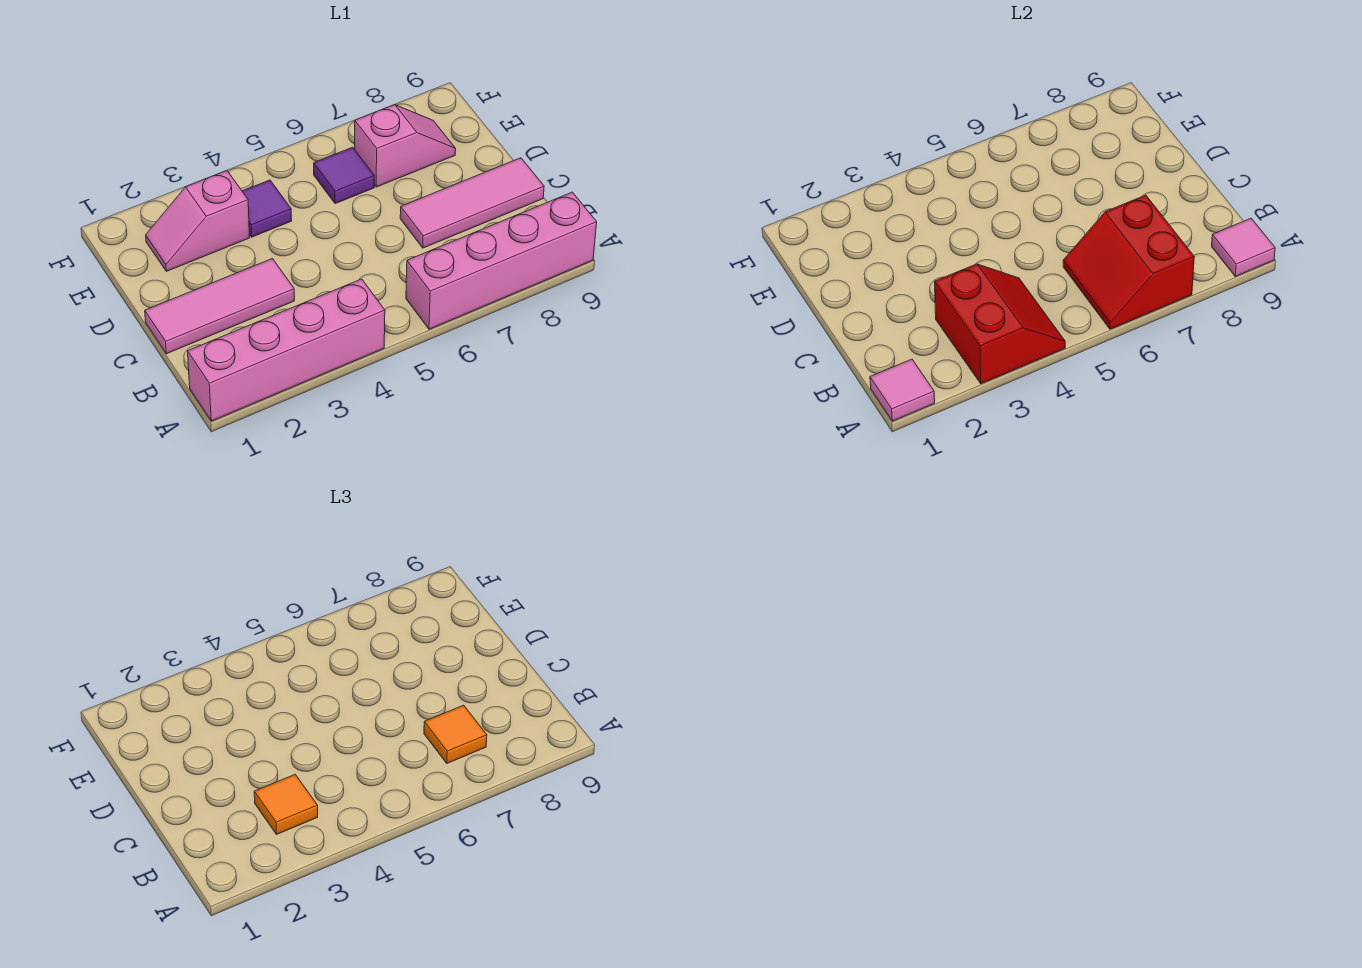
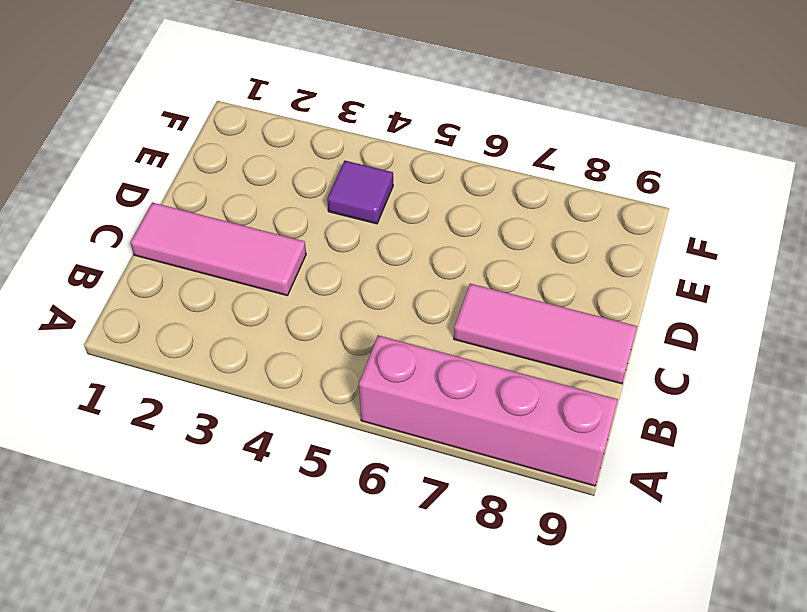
none -> pink brick A1:A4 level 1
none -> pink slope E2:E3 level 1 top 3
none -> purple tile E6 level 1

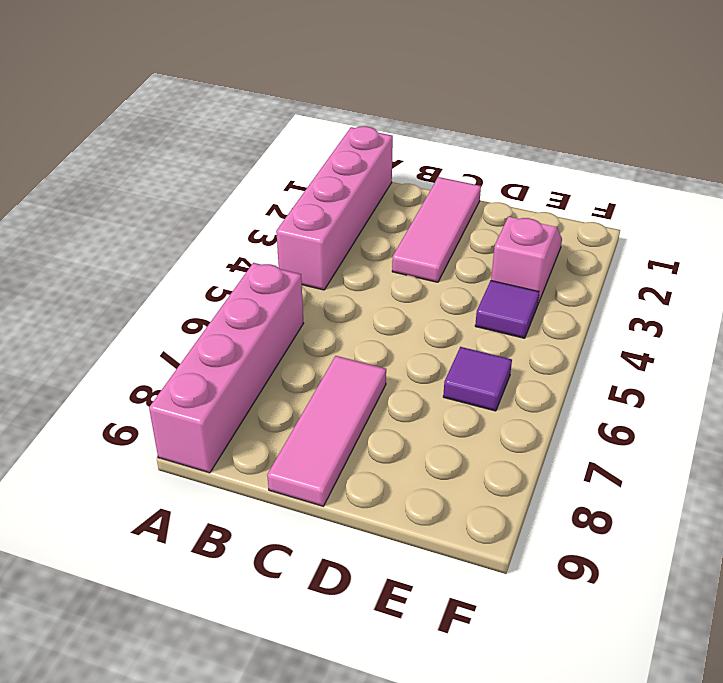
none -> pink slope E7:E8 level 1 top 7
none -> pink tile A1 level 2
none -> red slope A3:B4 level 2 top 3

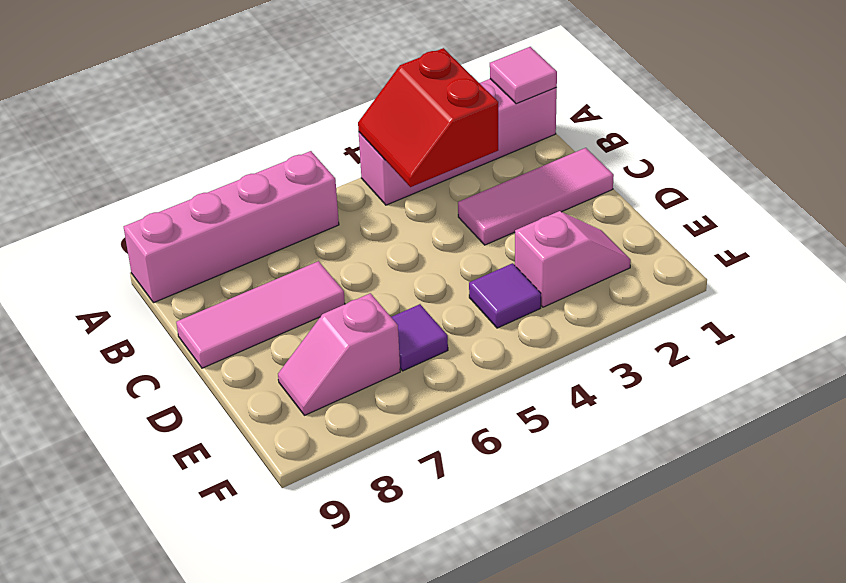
none -> red slope A6:B7 level 2 top 7
none -> pink tile A9 level 2
none -> orange tile B3 level 3

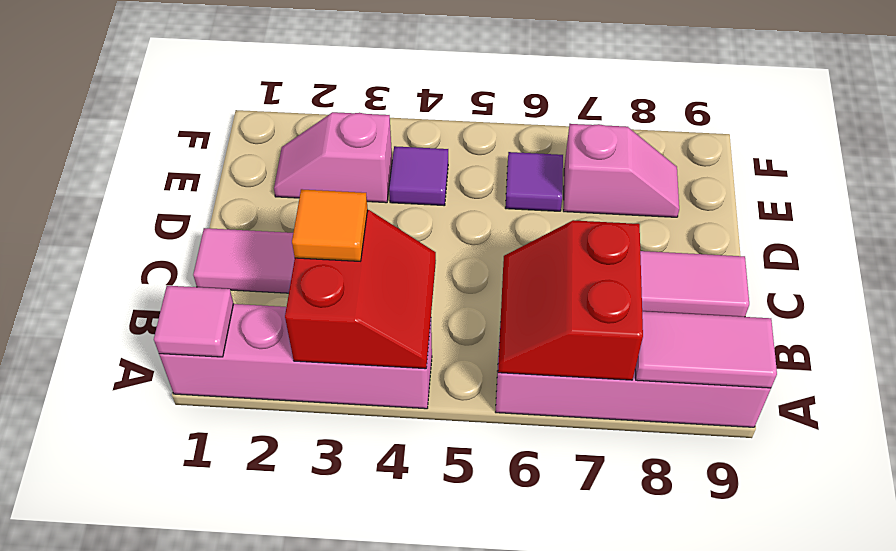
pink tile A8:A9 level 2 -> pink tile A9 level 2
none -> orange tile B7 level 3

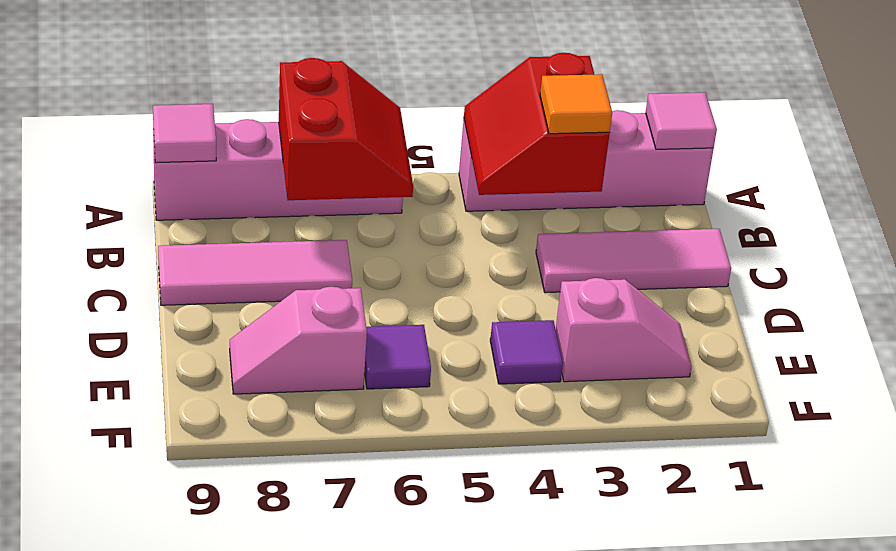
none -> orange tile B7 level 3

